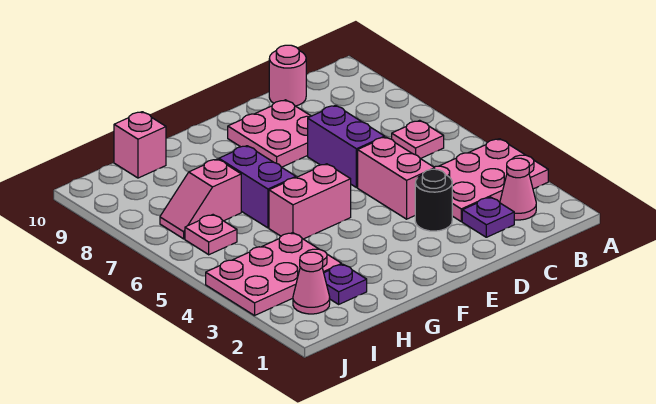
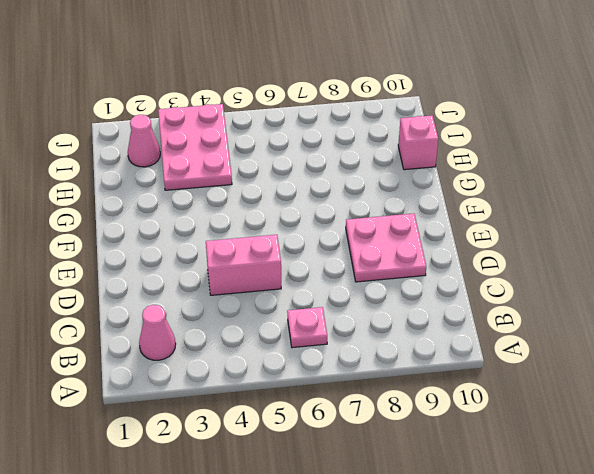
none -> pink plate A3:C4 level 1
none -> purple plate C2 level 1
none -> pink round brick C10 level 1

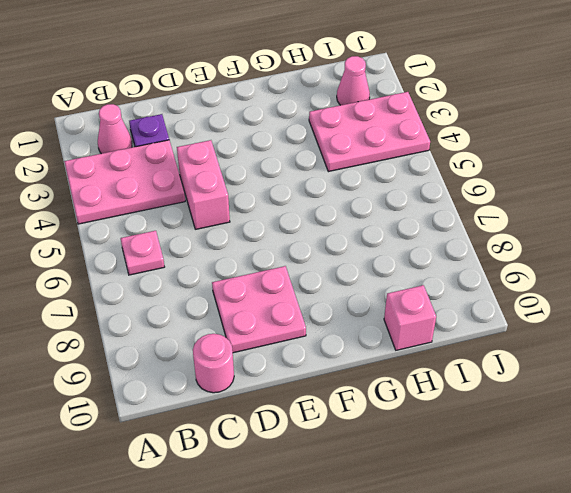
none -> black round brick D3 level 1
none -> purple brick D6:D7 level 1
none -> pink brick F5:G5 level 1

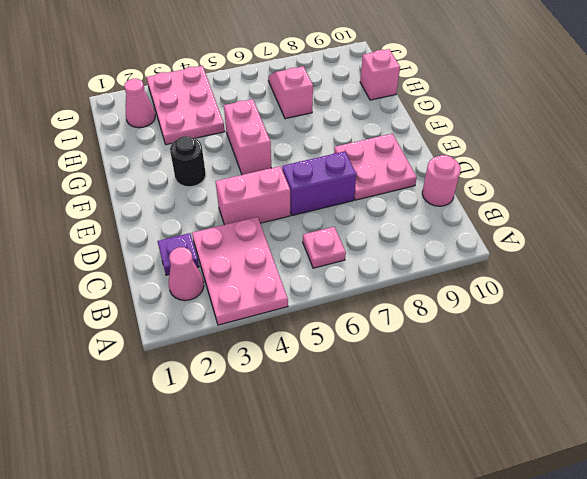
black round brick F3 level 1 -> black round brick D3 level 1
none -> purple brick G6:G7 level 1
none -> purple plate H2 level 1
none -> pink plate I6 level 1

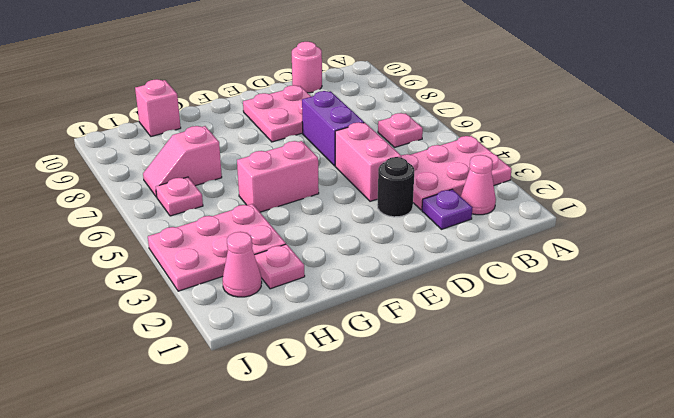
pink plate H2 level 1 -> purple plate H2 level 1
none -> purple brick G6:G7 level 1

